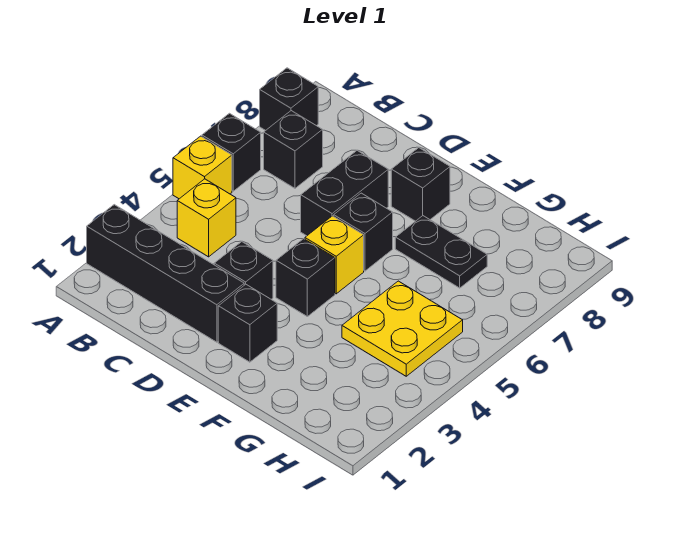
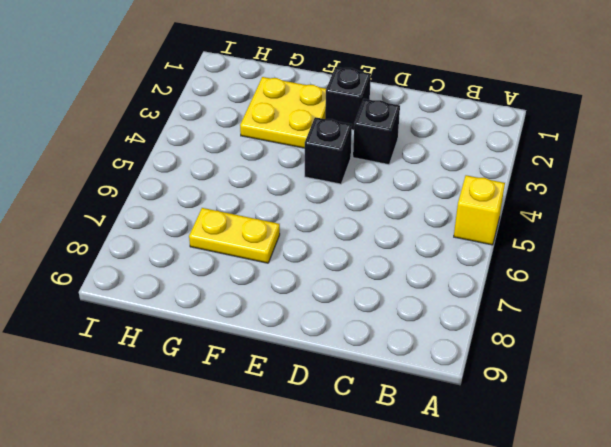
yellow plate F2:G3 level 1 -> yellow plate G4:H5 level 1
yellow plate F7:G7 level 1 -> black plate F7:G7 level 1
none -> black brick A2:D2 level 1
none -> black brick A6 level 1
none -> black brick A8 level 1

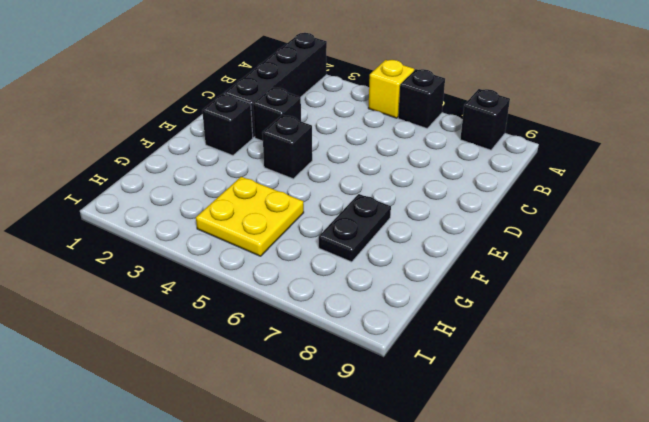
none -> yellow brick B4 level 1
none -> black brick B7 level 1
none -> black brick D6:D7 level 1

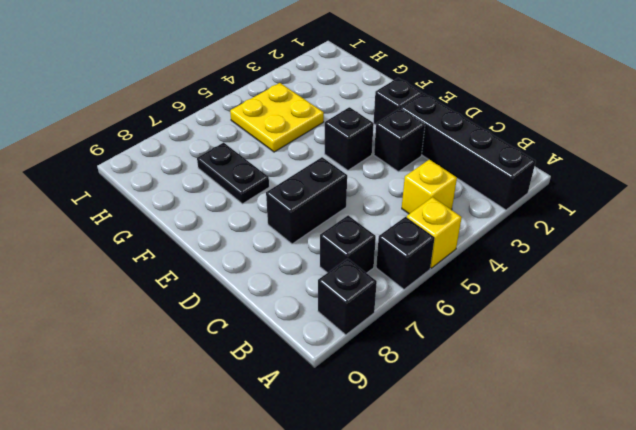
none -> yellow brick E5 level 1
none -> black brick E6 level 1
none -> black brick E8 level 1

